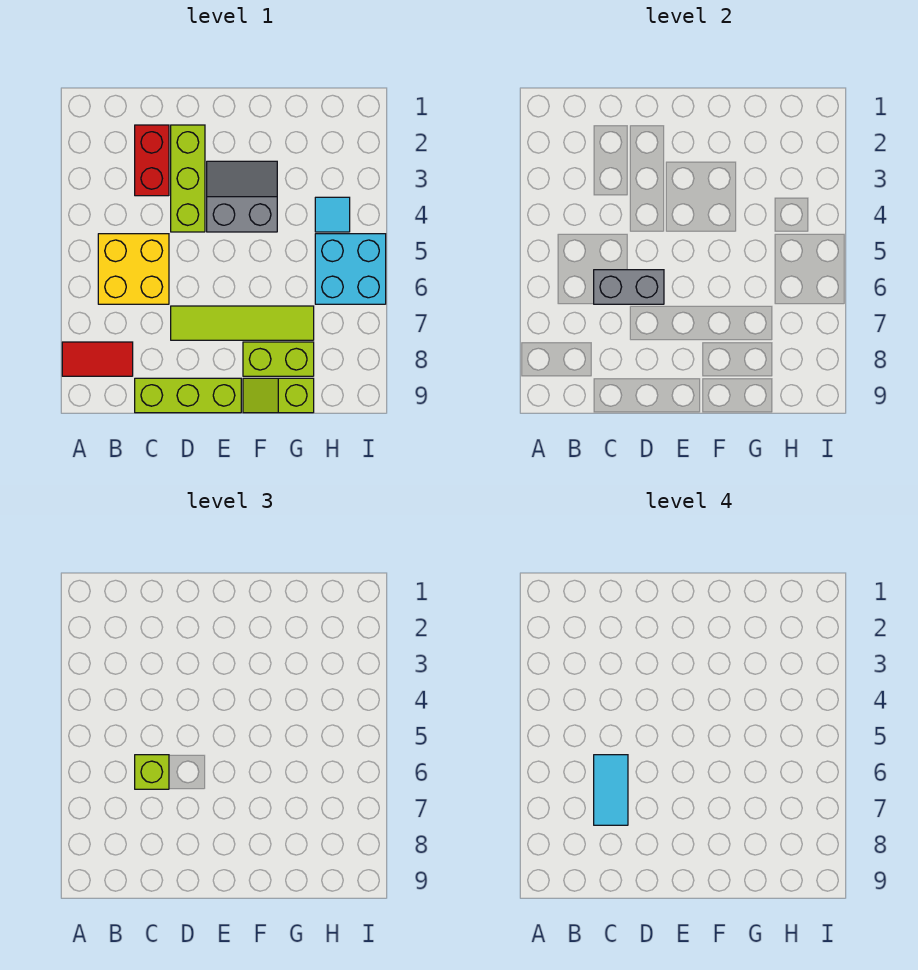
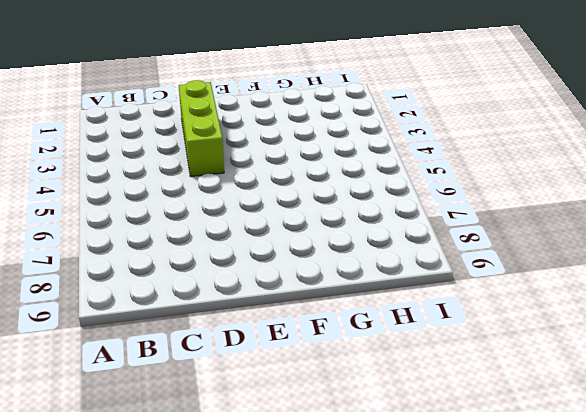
none -> red tile A8:B8 level 1
none -> yellow brick B5:C6 level 1
none -> red brick C2:C3 level 1

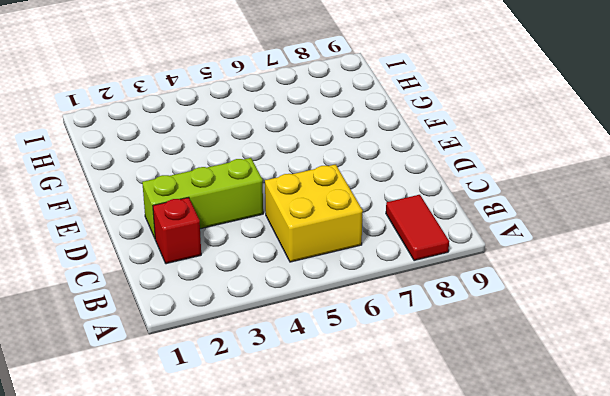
red brick C2 level 1 -> red brick C2:C3 level 1
none -> lime brick C9:E9 level 1
none -> lime tile D7:G7 level 1
none -> grey slope E3:F4 level 1 top 4

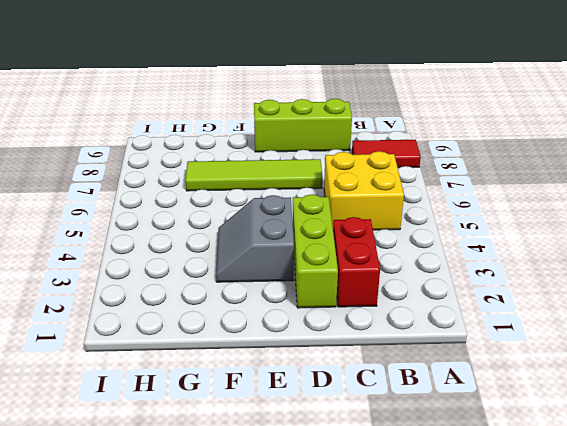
grey slope E3:F4 level 1 top E -> grey slope E3:F4 level 1 top 4
none -> lime brick F8:G8 level 1
none -> lime slope F9:G9 level 1 top G
none -> cyan tile H4 level 1

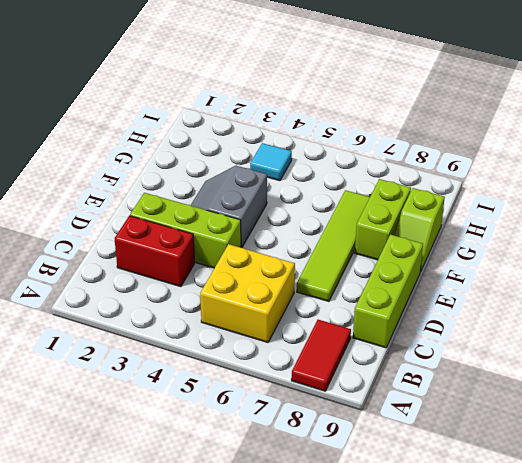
none -> cyan brick H5:I6 level 1
none -> grey brick C6:D6 level 2
none -> lime brick C6 level 3

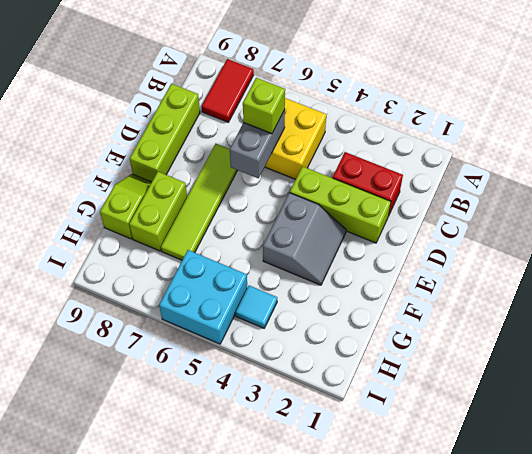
none -> cyan tile C6:C7 level 4

